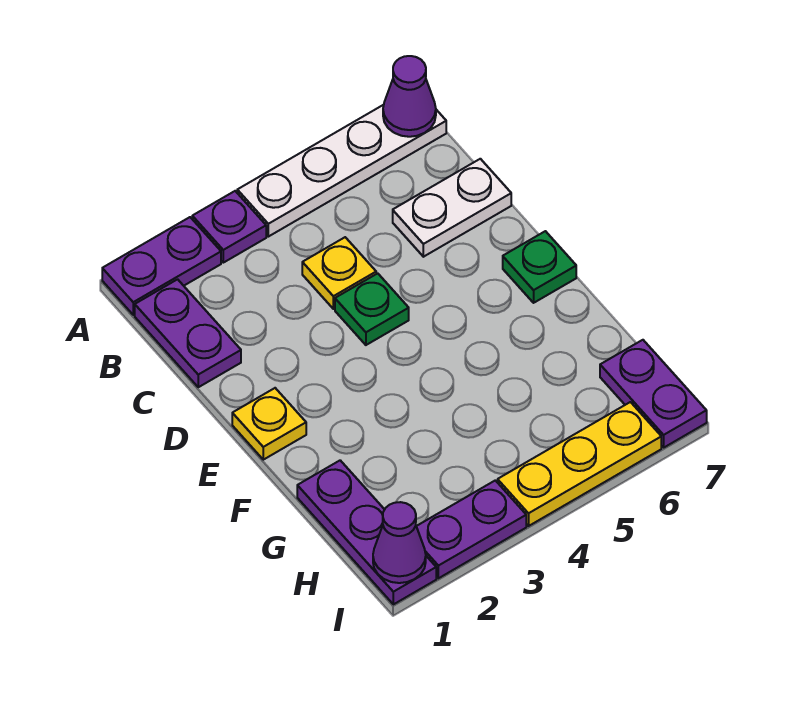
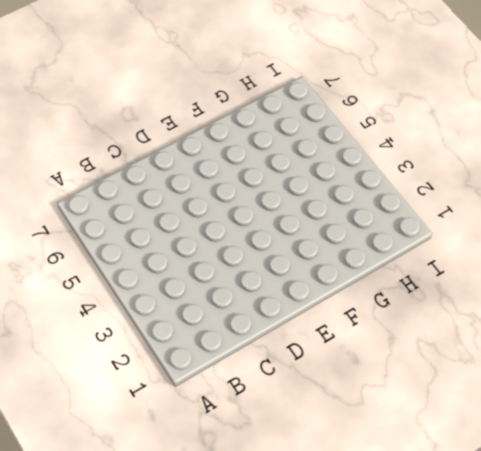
none -> purple plate A1:A2 level 1
none -> purple plate A3 level 1
none -> white plate A4:A7 level 1

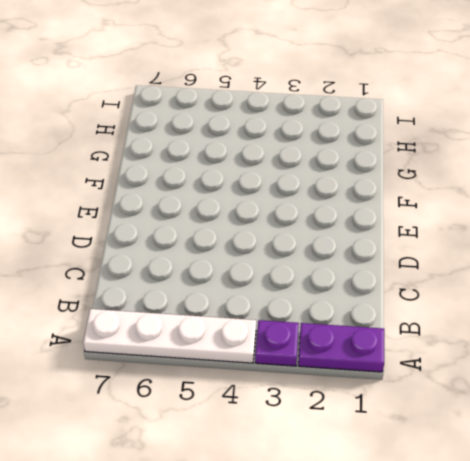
none -> purple plate B1:C1 level 1
none -> yellow plate C4 level 1
none -> white plate C6:C7 level 1

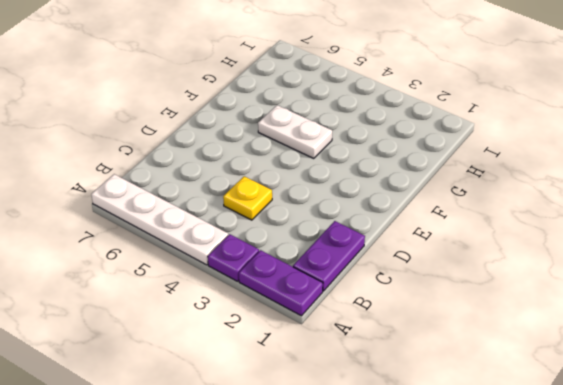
white plate F4:F5 level 1 -> white plate C6:C7 level 1
none -> green plate D4 level 1
none -> yellow plate E1 level 1
none -> green plate E7 level 1

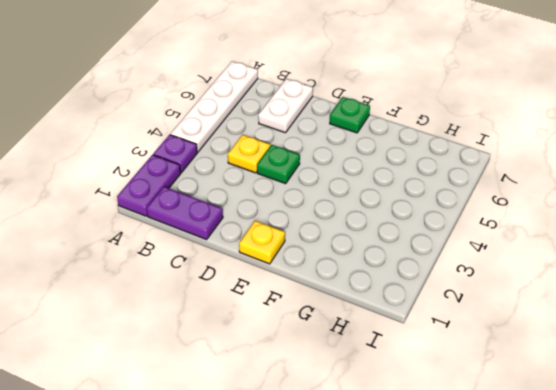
none -> purple plate G1:I1 level 1
none -> purple plate H7:I7 level 1
none -> purple plate I2:I3 level 1

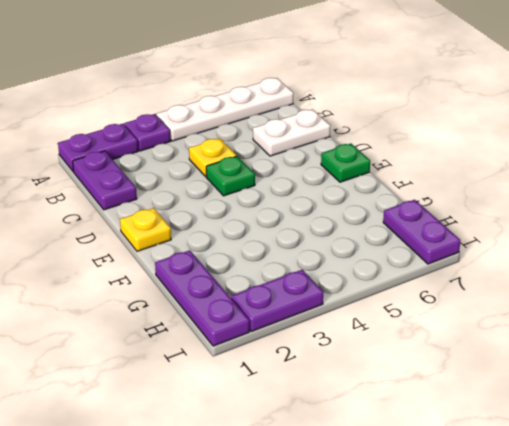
none -> yellow plate I4:I6 level 1
none -> purple cone A7 level 2
none -> purple cone I1 level 2

